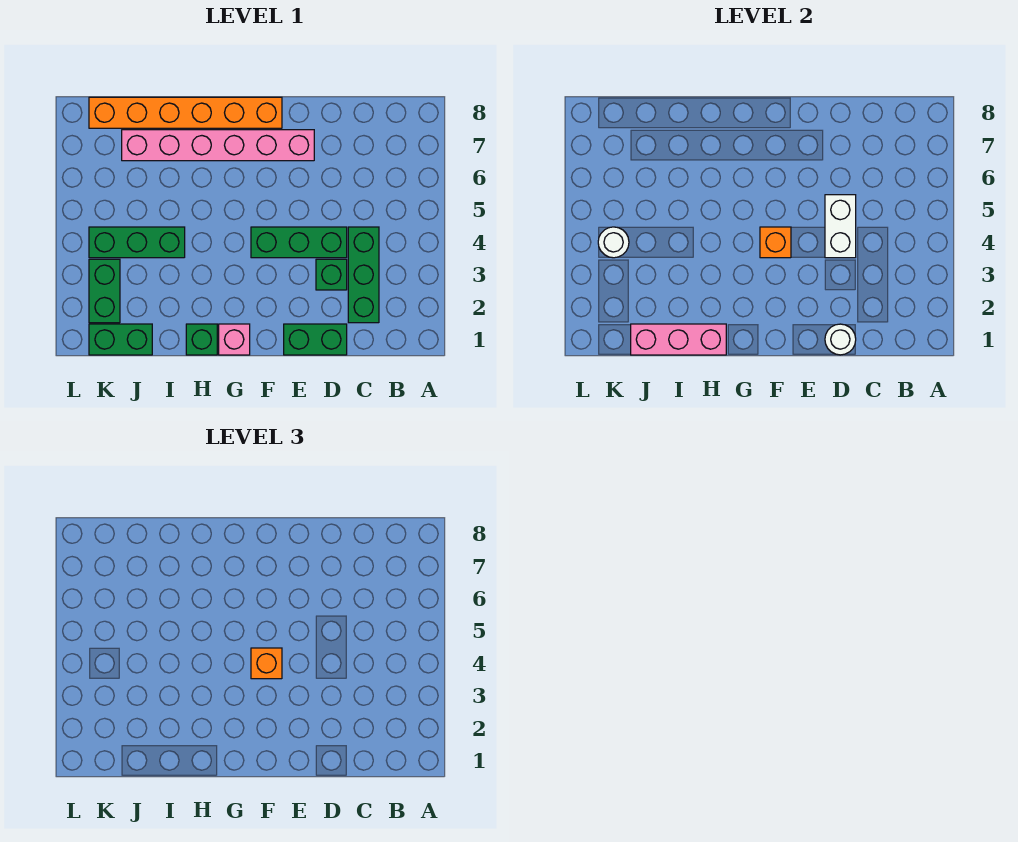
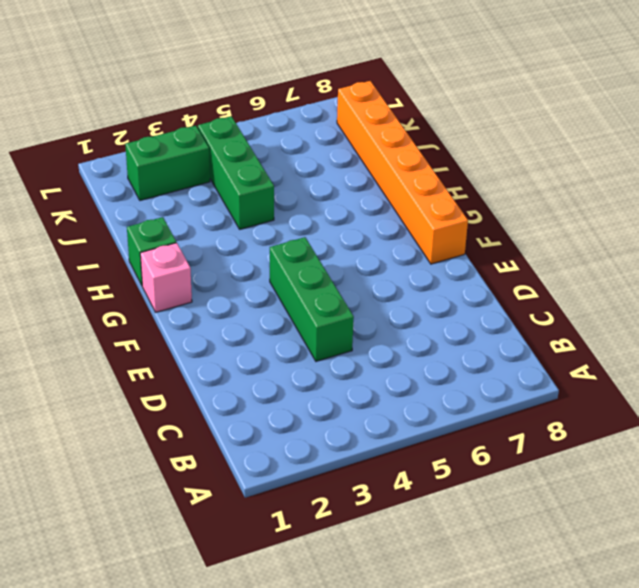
none -> green brick C2:C4 level 1
none -> green brick D1:E1 level 1
none -> green brick D3 level 1

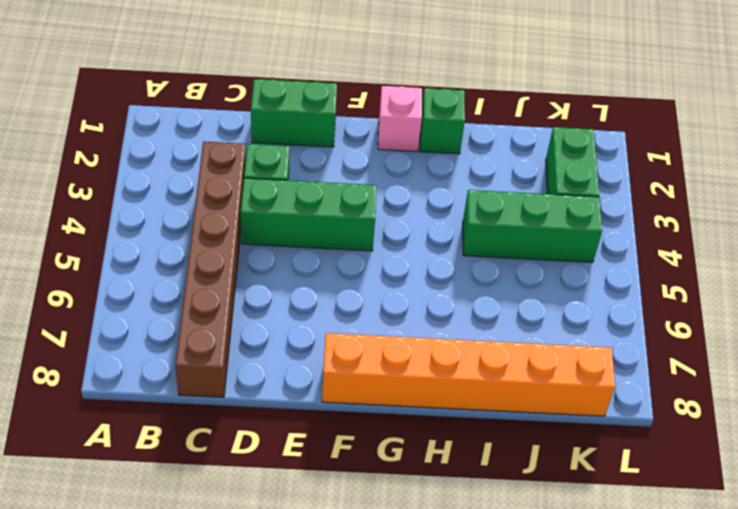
brown brick C3:C8 level 1 -> green brick C2:C4 level 1
none -> pink brick E7:J7 level 1
none -> green brick J1:K1 level 1
none -> white round brick D1 level 2

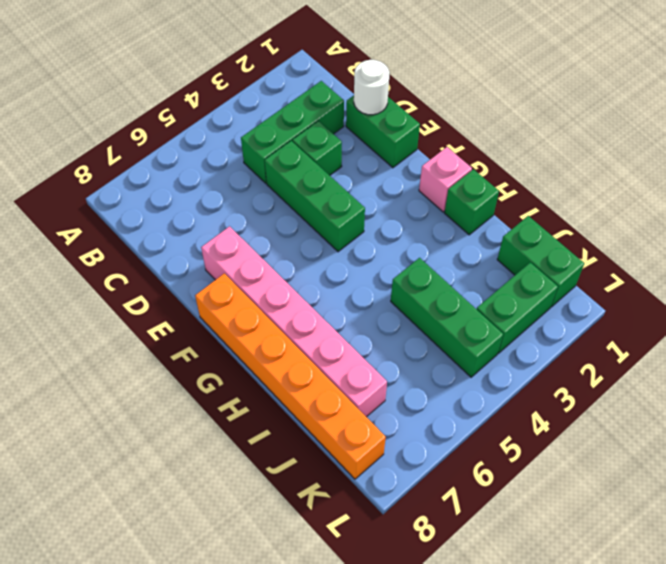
none -> white brick D4:D5 level 2
none -> orange brick F4 level 2
none -> pink brick H1:J1 level 2

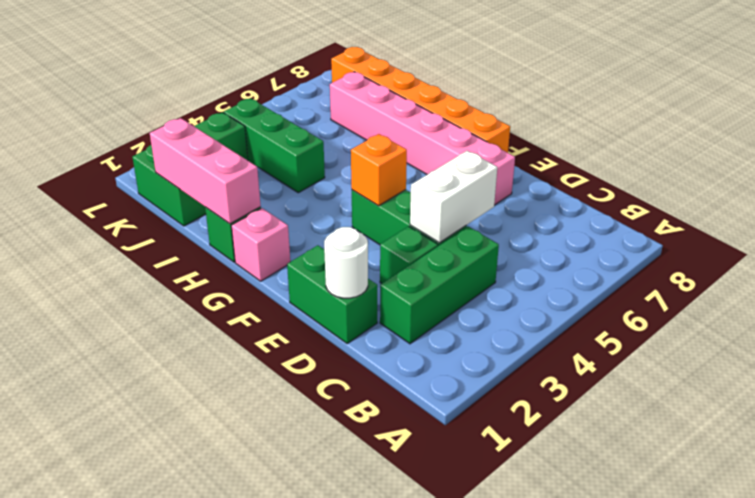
none -> white round brick K4 level 2
none -> orange brick F4 level 3

